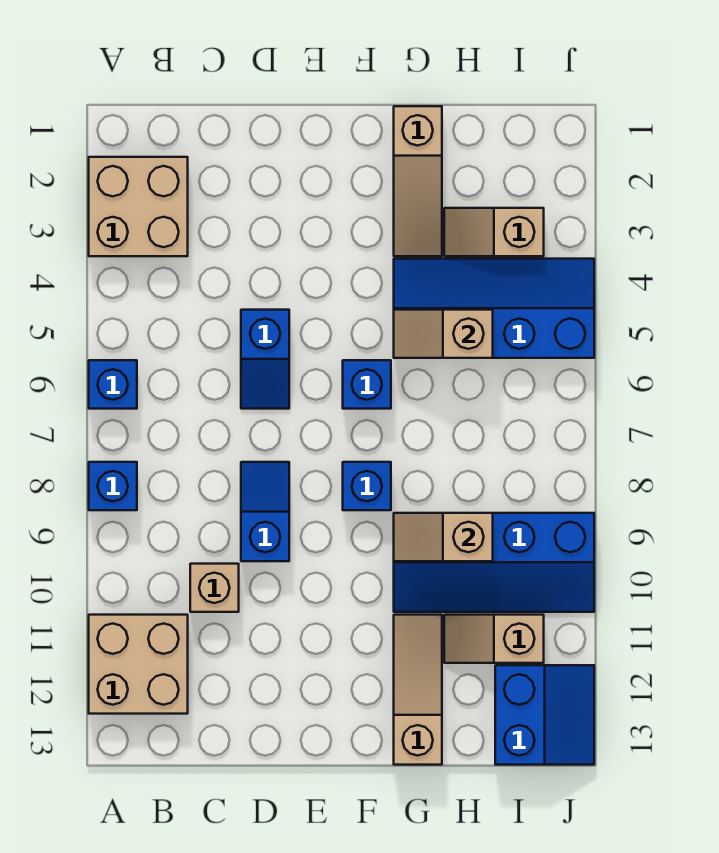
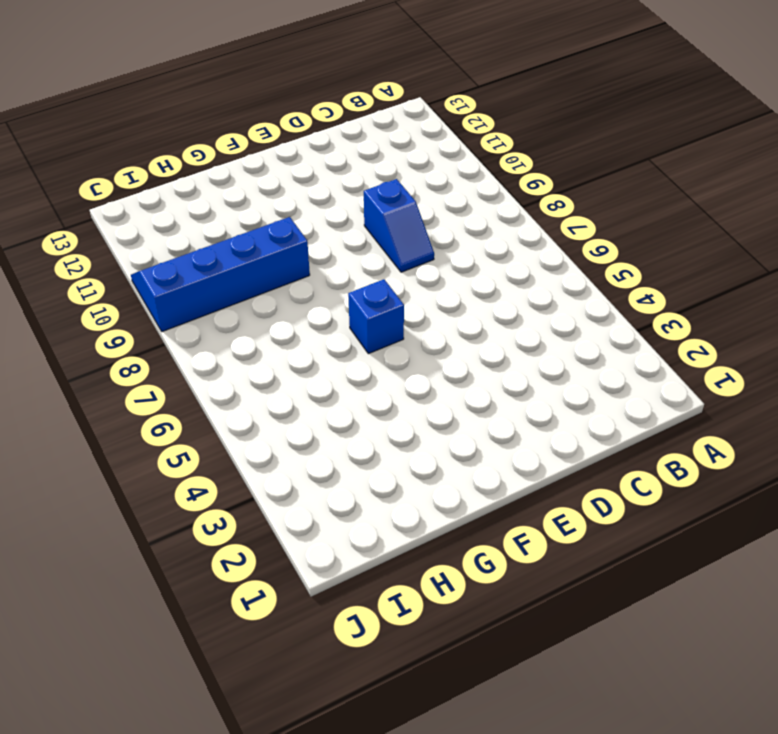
none -> tan brick A2:B3 level 1
none -> blue brick A6 level 1
none -> blue brick A8 level 1

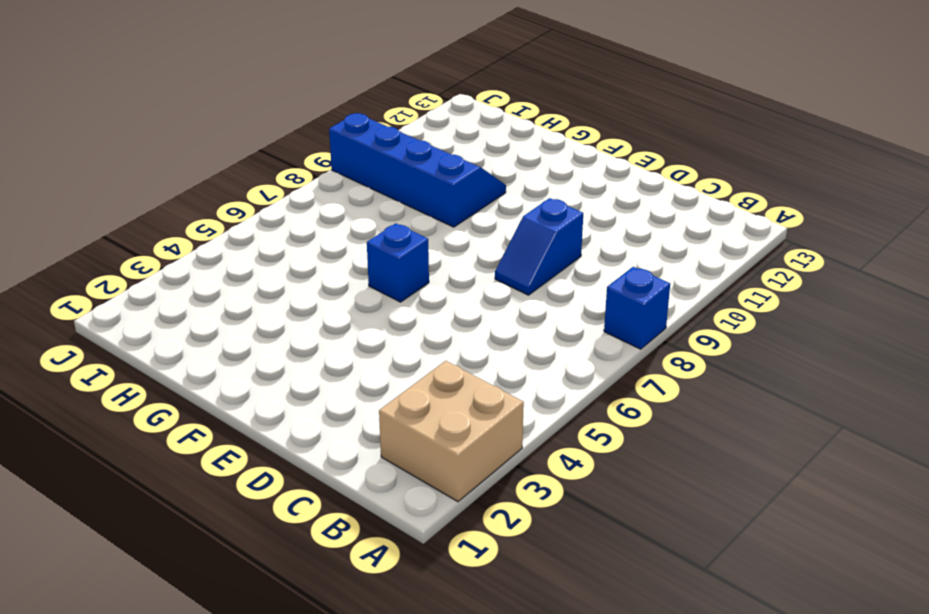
none -> blue brick A6 level 1
none -> tan brick A11:B12 level 1
none -> tan brick C10 level 1

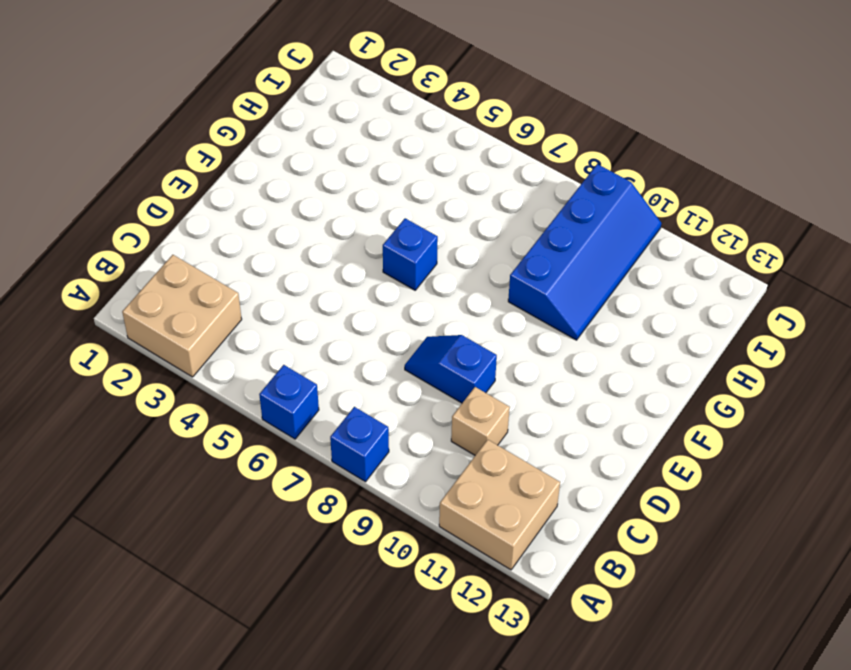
none -> blue slope D5:D6 level 1 top 5
none -> blue brick F8 level 1
none -> tan slope G1:G3 level 1 top 1

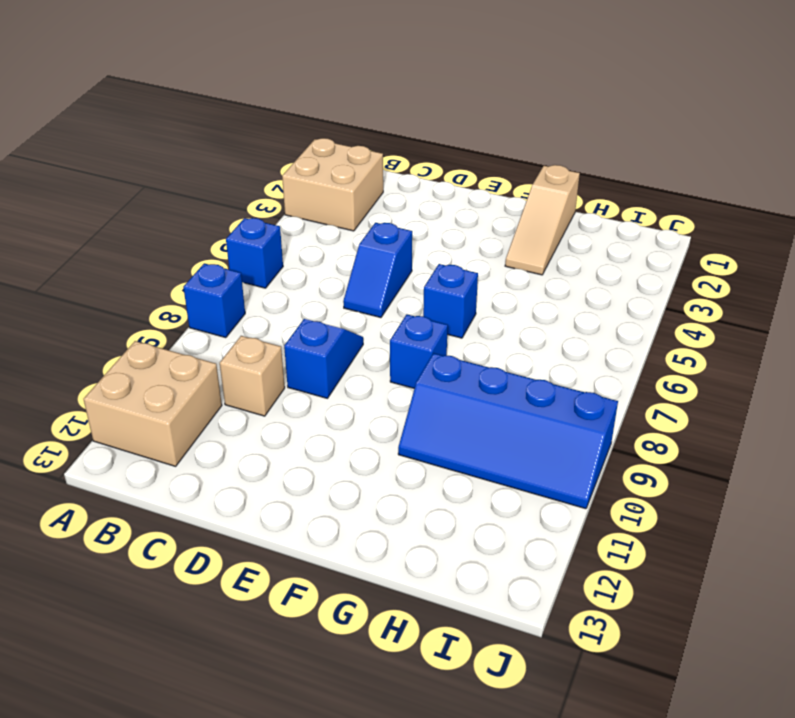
none -> blue slope G4:J5 level 1 top 5
none -> tan slope G11:G13 level 1 top 13
none -> tan slope H3:I3 level 1 top I

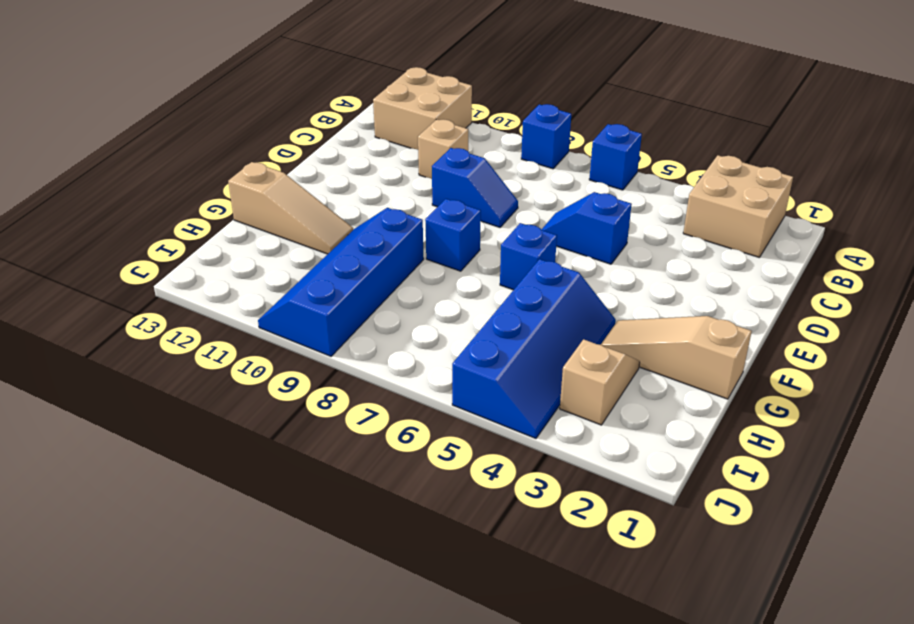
none -> tan slope H11:I11 level 1 top I
none -> blue slope I12:J13 level 1 top I
none -> tan slope G5:H5 level 2 top H

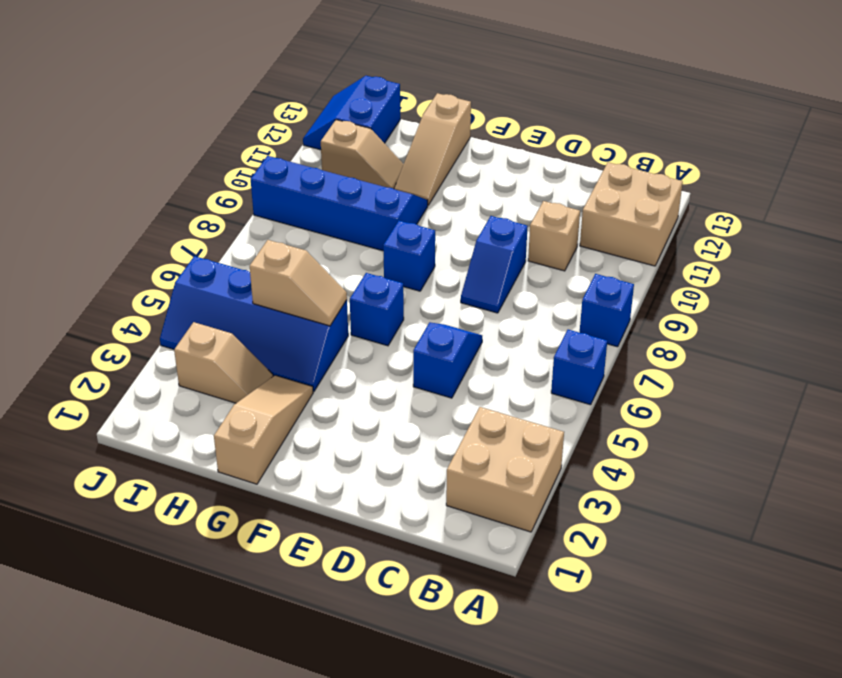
none -> tan slope G9:H9 level 2 top H

